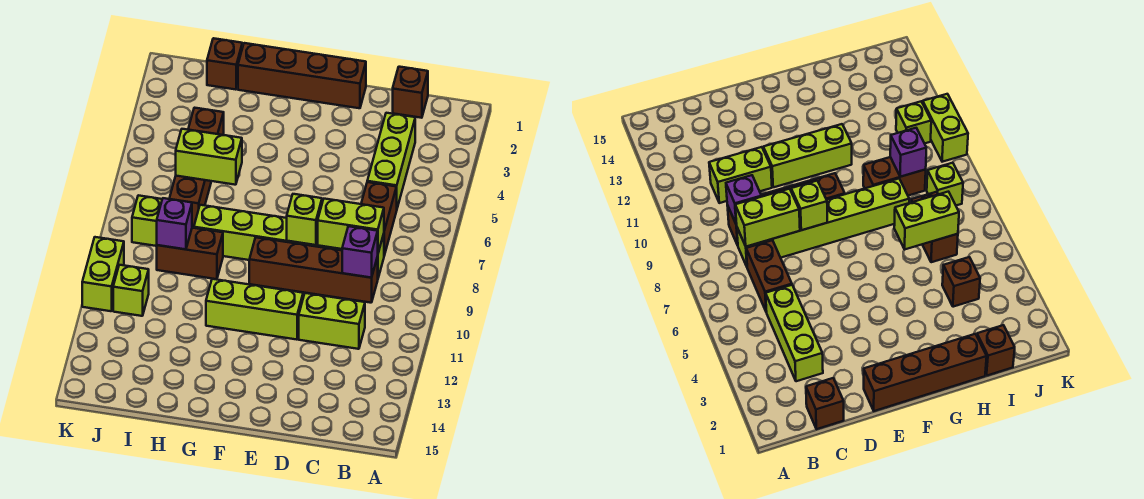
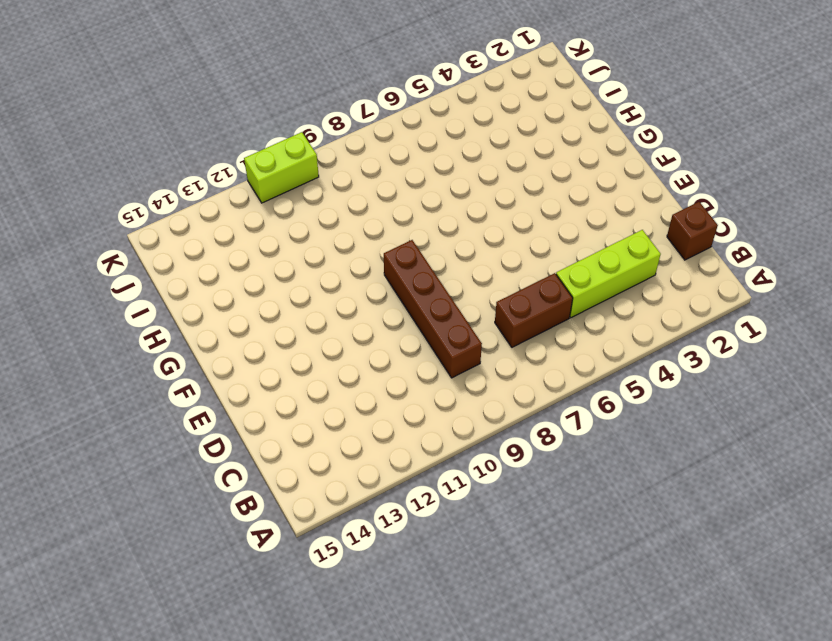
none -> lime brick C8:H8 level 1
none -> lime brick C11:D11 level 1
none -> brown brick E1:H1 level 1

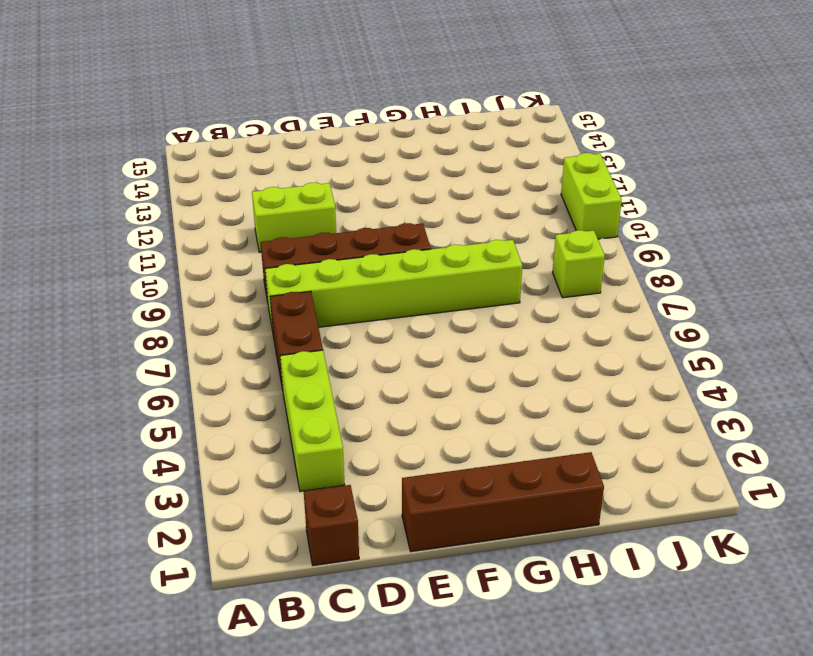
none -> lime brick E11:G11 level 1
none -> brown brick H9:I9 level 1
none -> brown brick I1 level 1

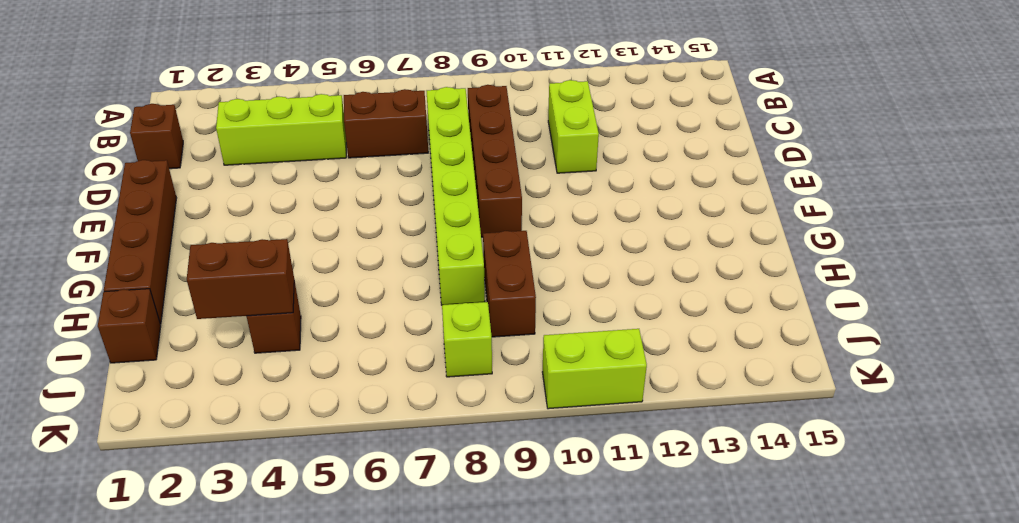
brown brick I3:I4 level 2 -> brown brick I6:I7 level 1
none -> lime brick E11:G11 level 1
none -> lime brick J11 level 1
none -> lime brick C8:D8 level 2

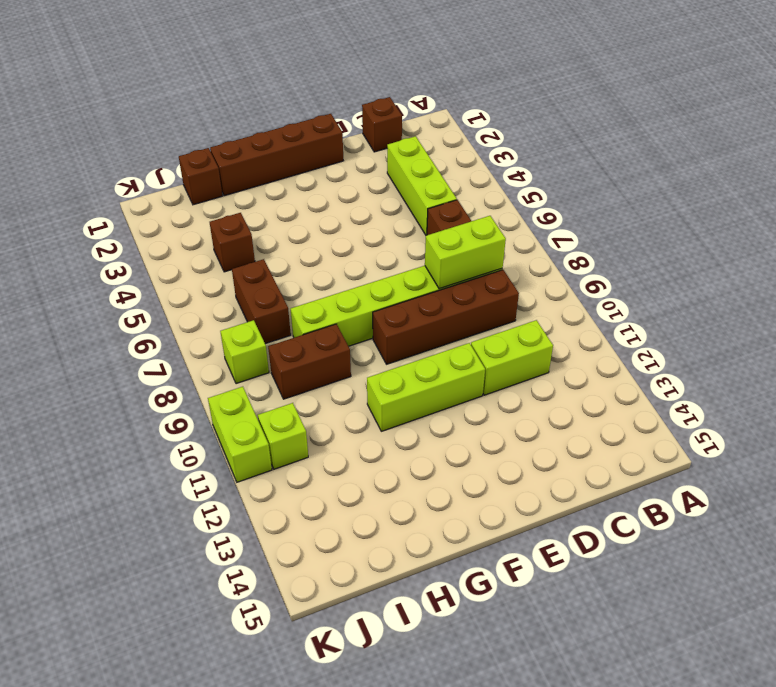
none -> purple brick C9 level 2
none -> lime brick E8 level 2
none -> lime brick H6:I6 level 2

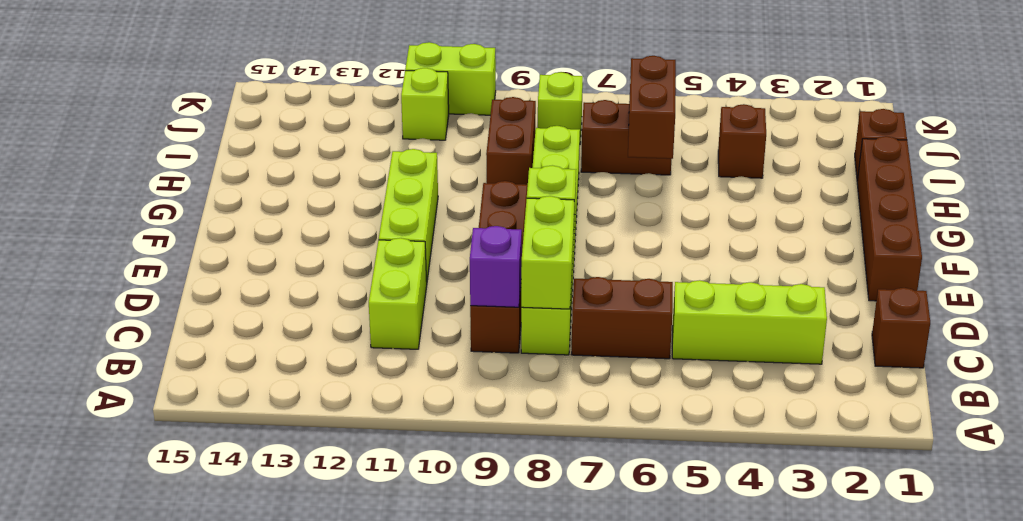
brown brick H6:I6 level 2 -> lime brick H6:I6 level 2
none -> purple brick I9 level 2

